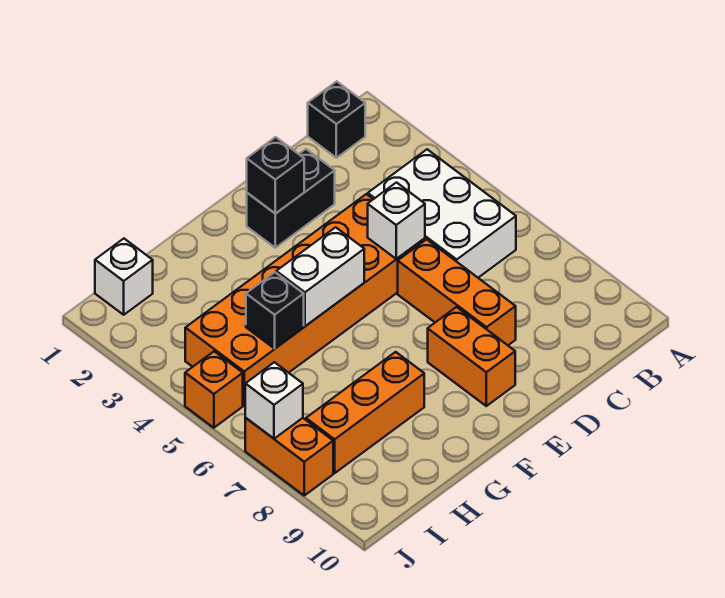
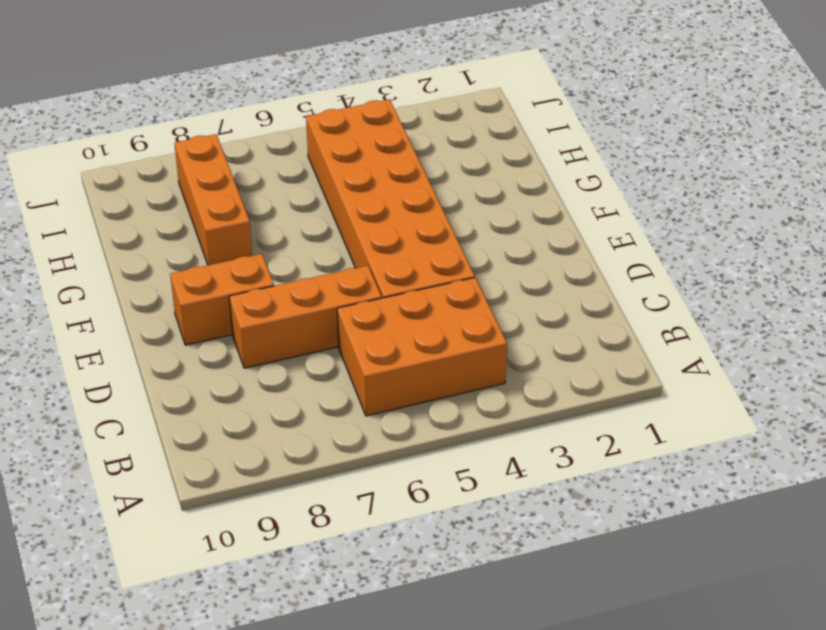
orange brick B4:C6 level 1 -> white brick B4:C6 level 1
none -> black brick B1 level 1
none -> black brick D2:E2 level 1
none -> white brick I1 level 1

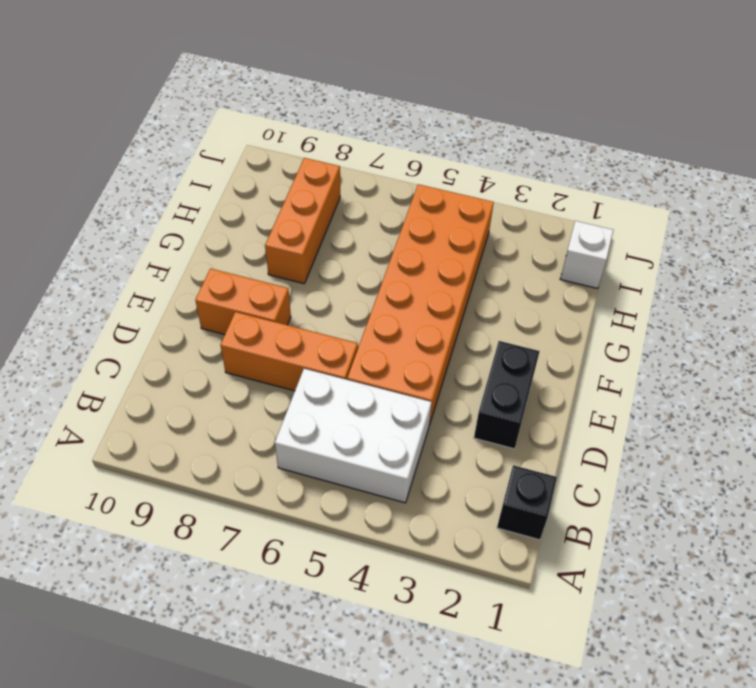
none -> orange brick J5 level 1
none -> orange brick J7:J8 level 1
none -> white brick D5 level 2

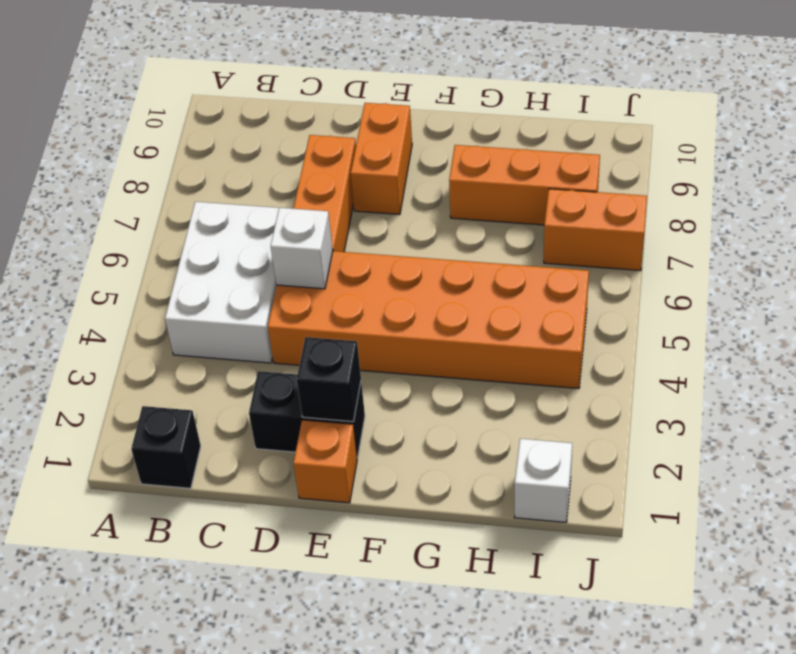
orange brick E1 level 1 -> orange brick J5 level 1
orange brick I7:J7 level 1 -> orange brick J7:J8 level 1
none -> white brick F5:G5 level 2
none -> black brick H5 level 2
none -> white brick J7 level 2

